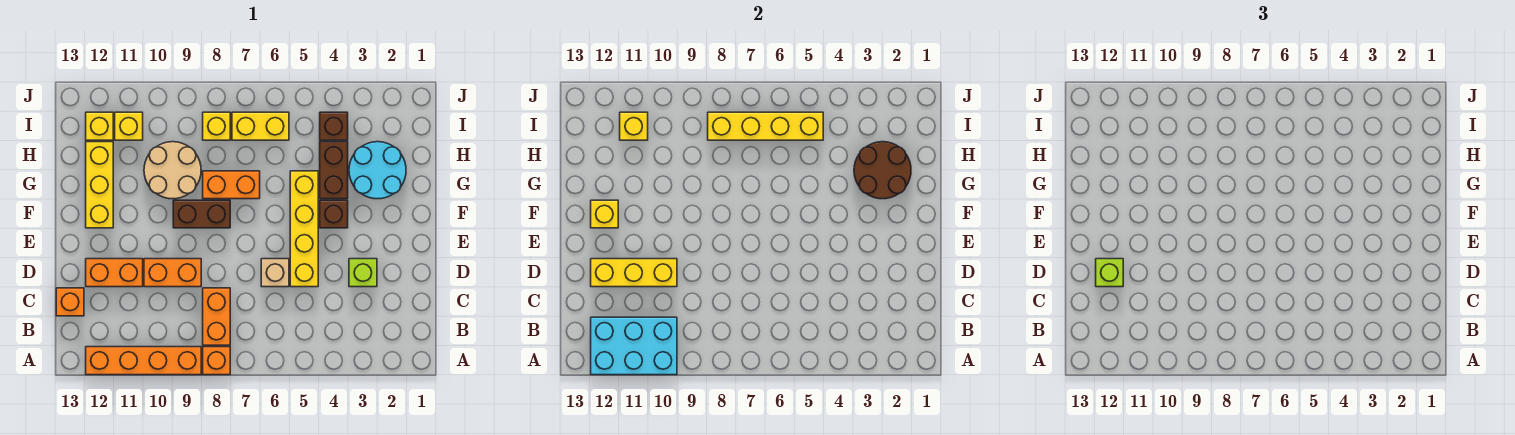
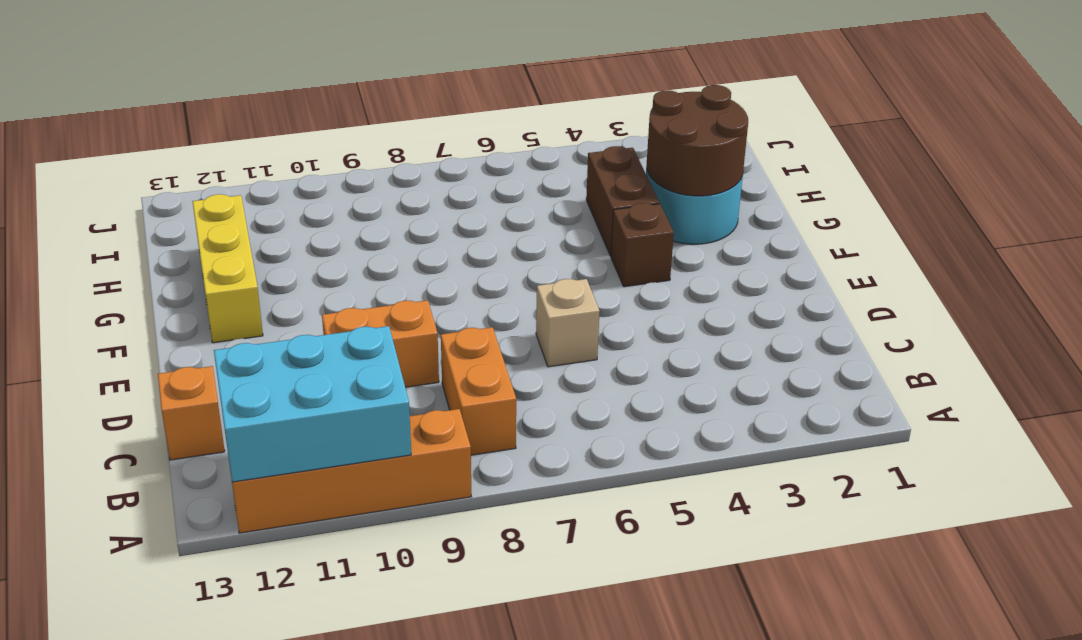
none -> orange brick A8 level 1
none -> lime brick D3 level 1
none -> yellow brick D5:G5 level 1

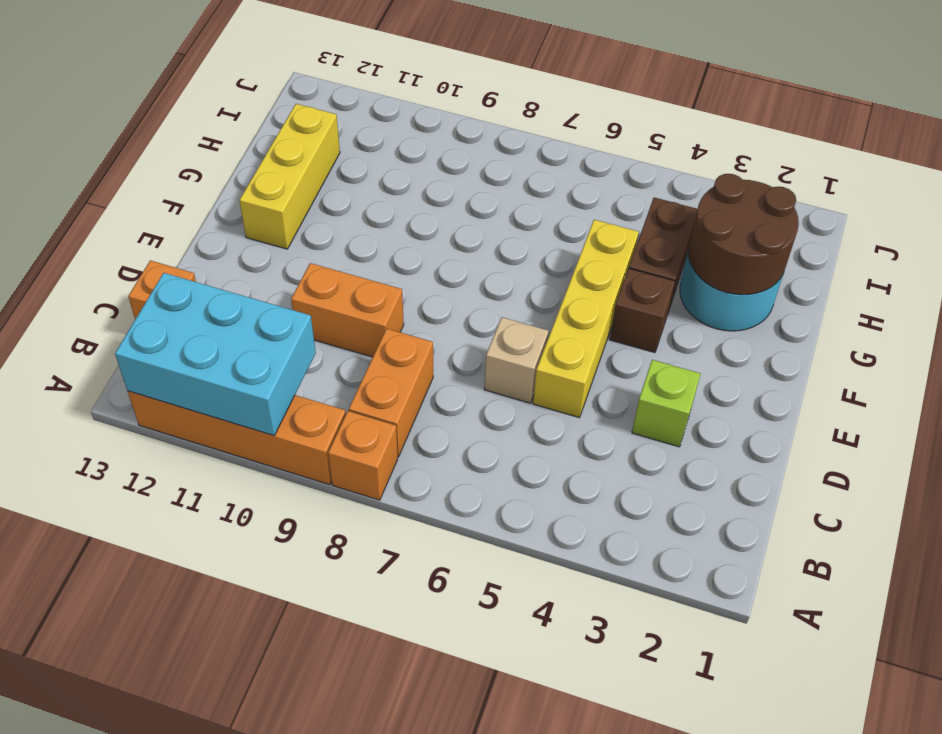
none -> orange brick D11:D12 level 1
none -> brown brick F8:F9 level 1
none -> orange brick G7:G8 level 1

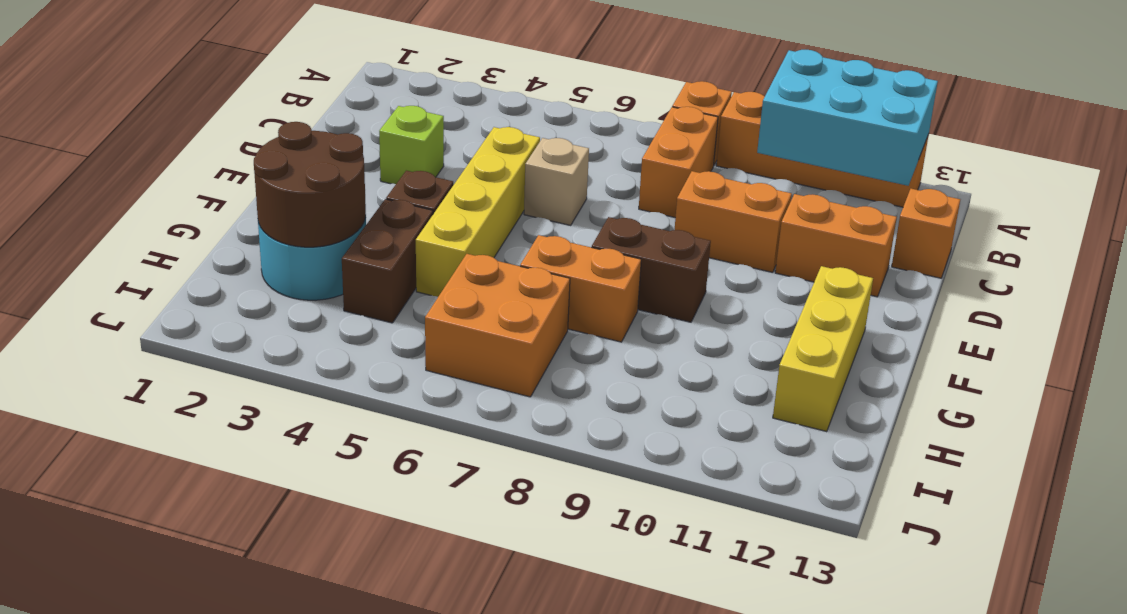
orange brick H6:I7 level 1 -> yellow brick I6:I7 level 1
none -> tan round brick G9:H10 level 1
none -> brown brick I4 level 1
none -> yellow brick I8 level 1

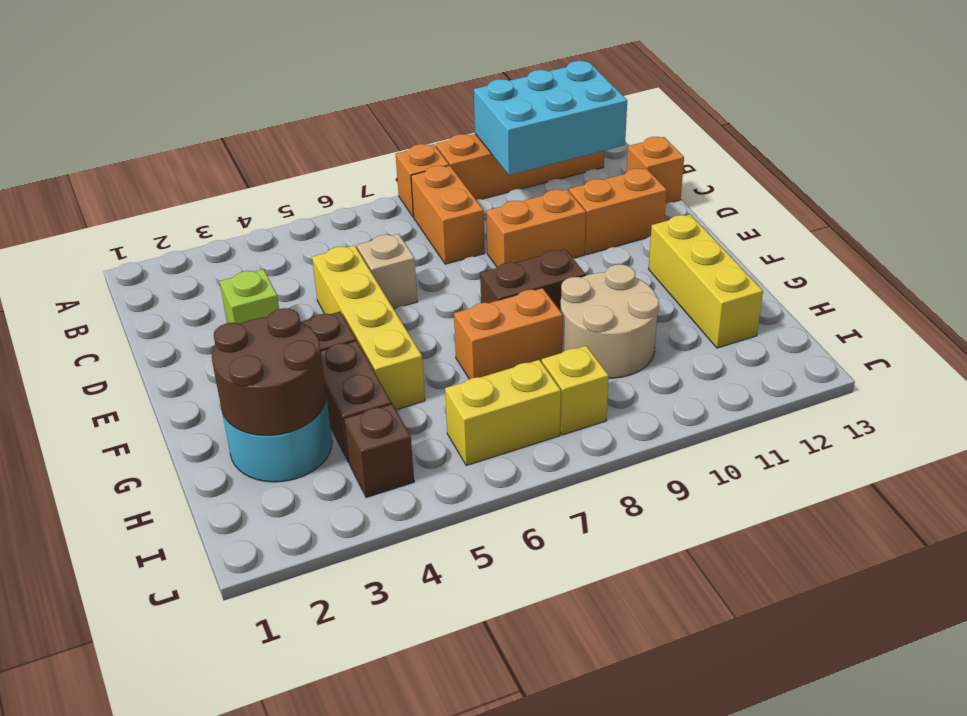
none -> yellow brick I11 level 1
none -> yellow brick I12 level 1
none -> yellow brick D10:D12 level 2

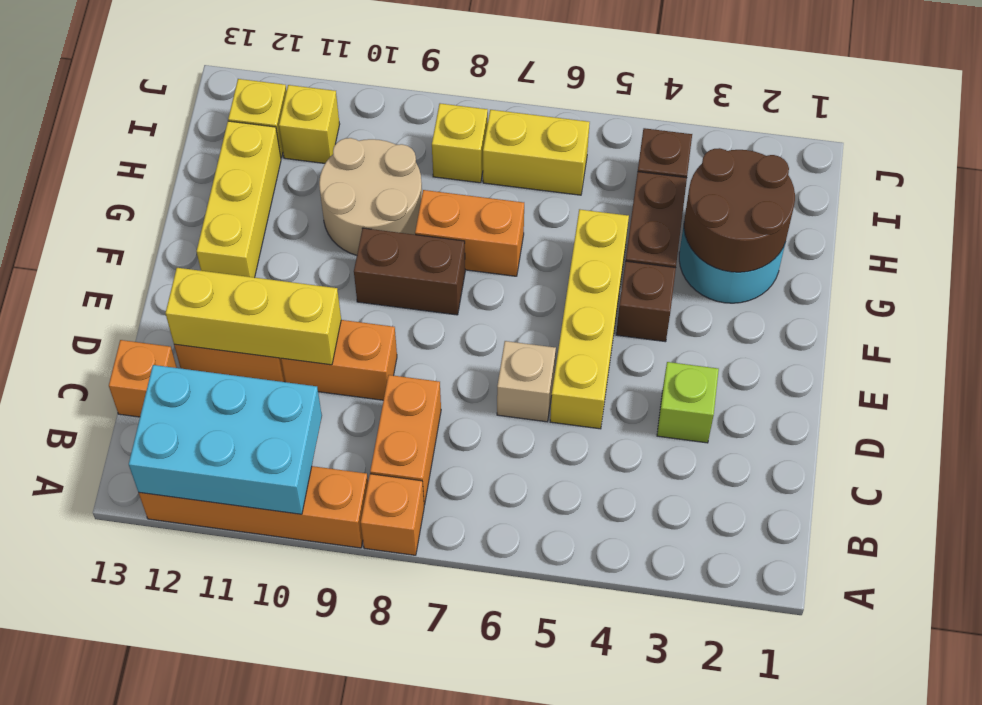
none -> yellow brick F12 level 2
none -> yellow brick I5:I8 level 2
none -> yellow brick I11 level 2

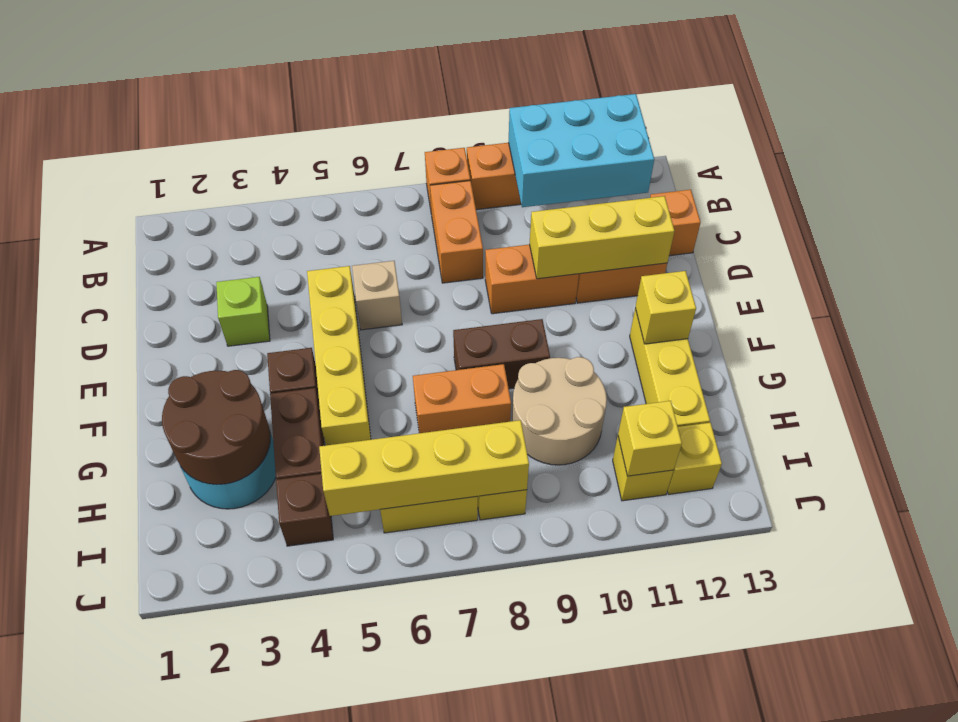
none -> lime brick D12 level 3

